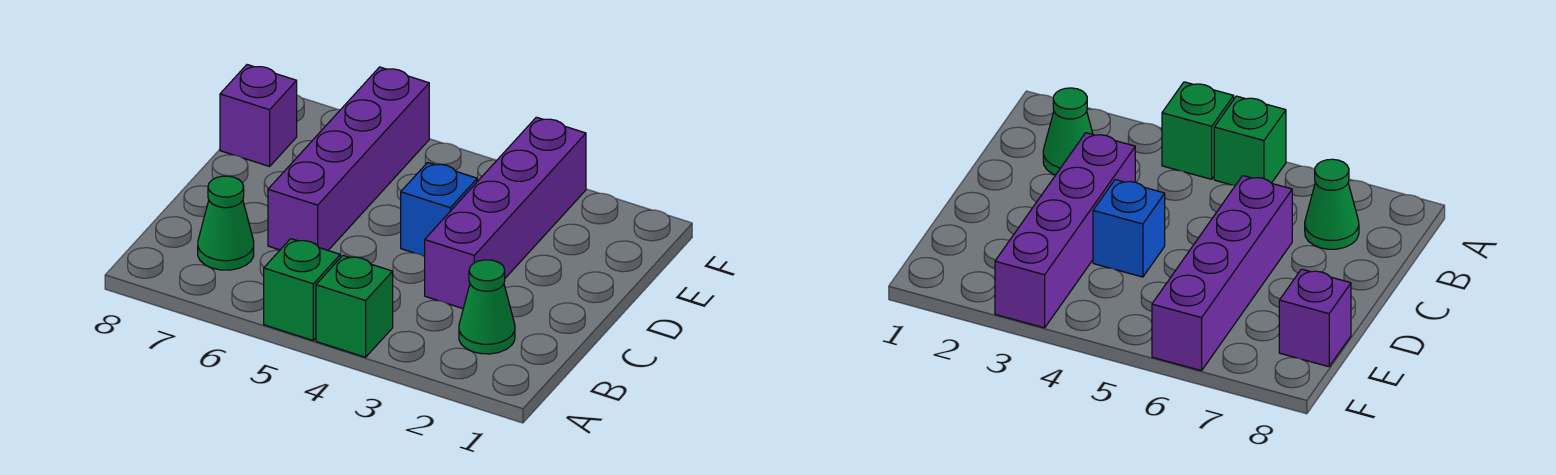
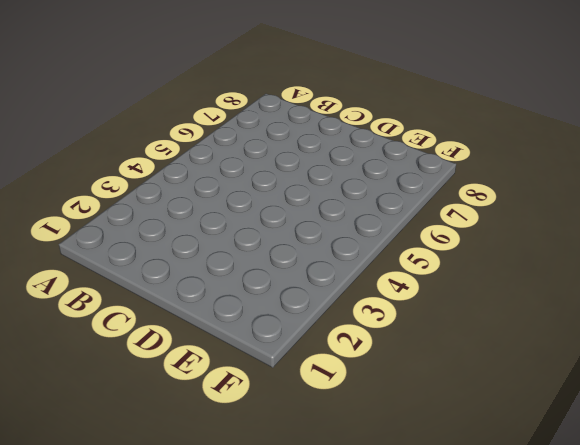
none -> green brick A4 level 1
none -> green brick A5 level 1

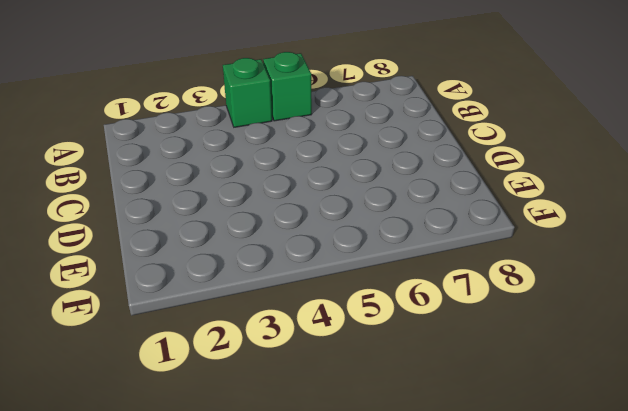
none -> green cone B2 level 1
none -> green cone B7 level 1

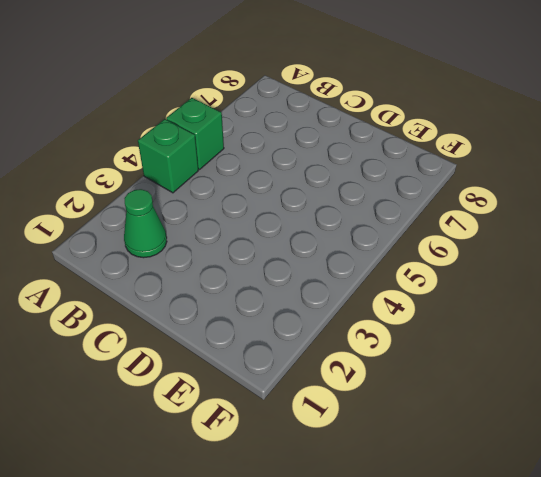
none -> green cone B7 level 1
none -> purple brick C3:F3 level 1

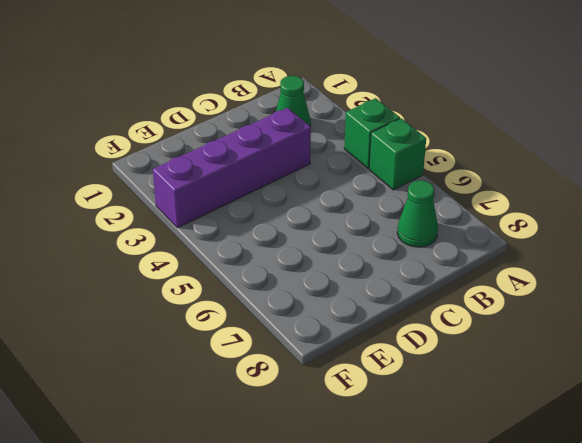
none -> purple brick C6:F6 level 1
none -> blue brick D4 level 1

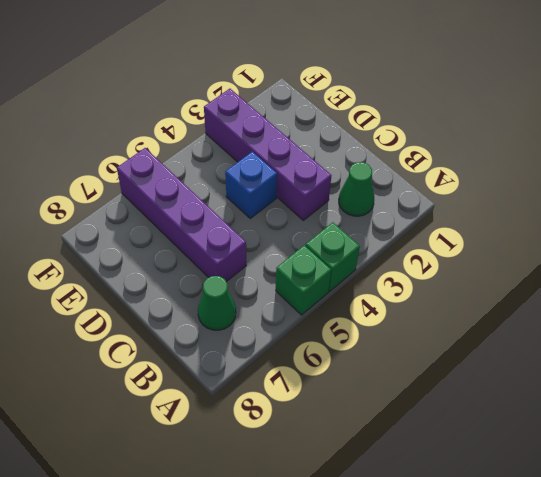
none -> purple brick E8 level 1

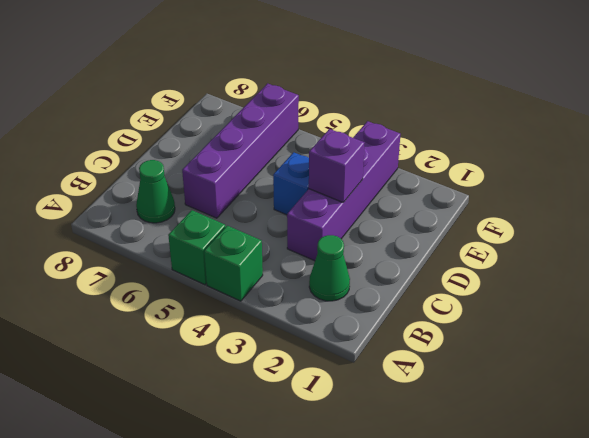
purple brick D3 level 2 -> purple brick E8 level 1

